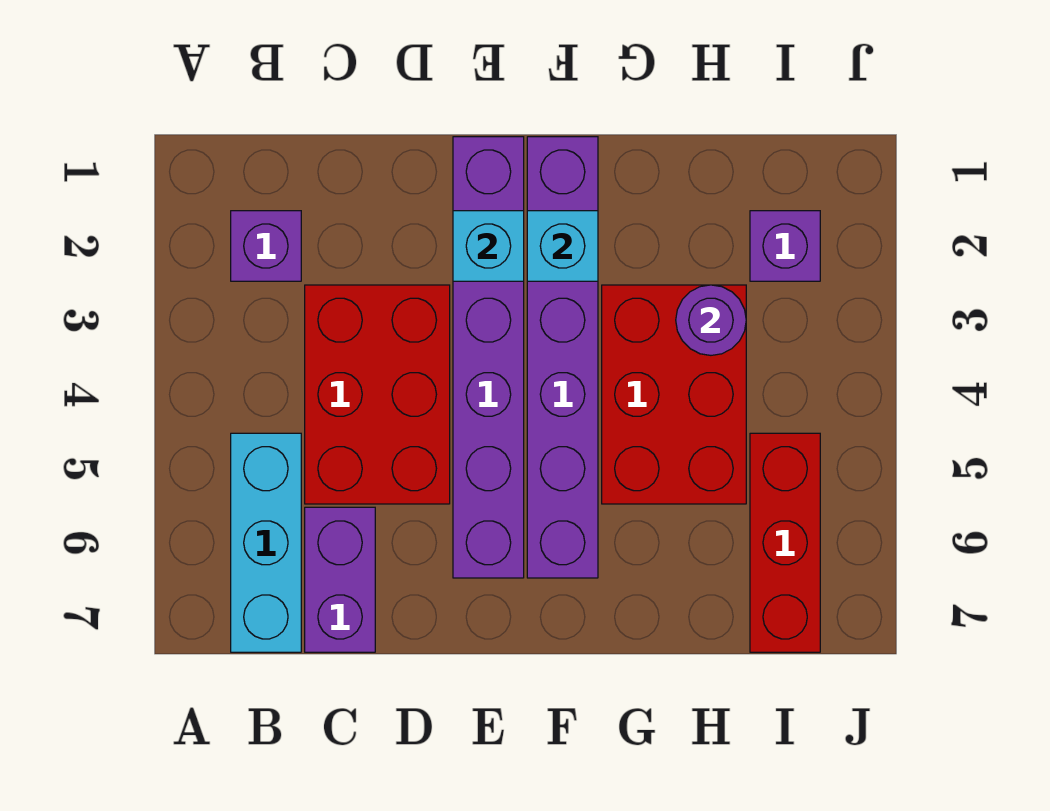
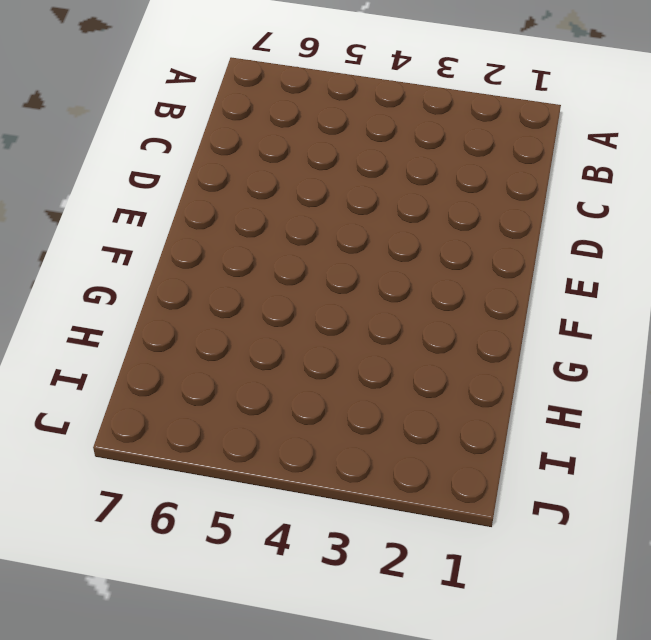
none -> purple brick B2 level 1
none -> cyan brick B5:B7 level 1
none -> red brick C3:D5 level 1

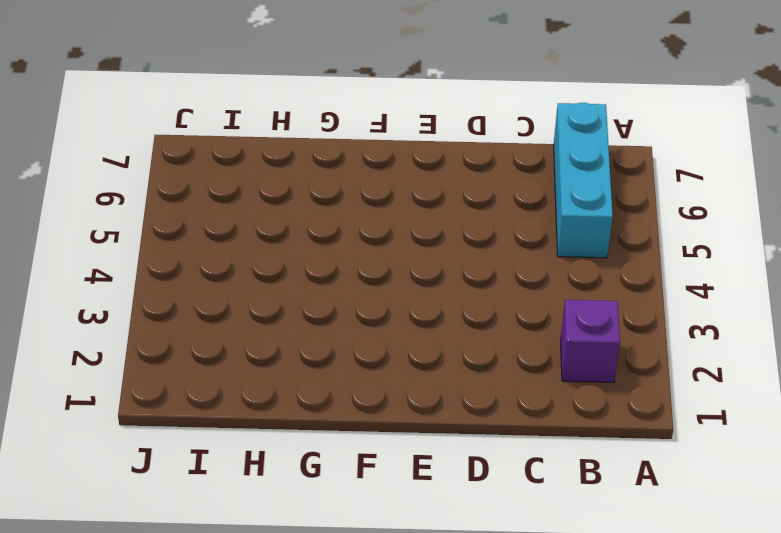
none -> red brick C3:D5 level 1
none -> purple brick C6:C7 level 1
none -> purple brick E1:E6 level 1

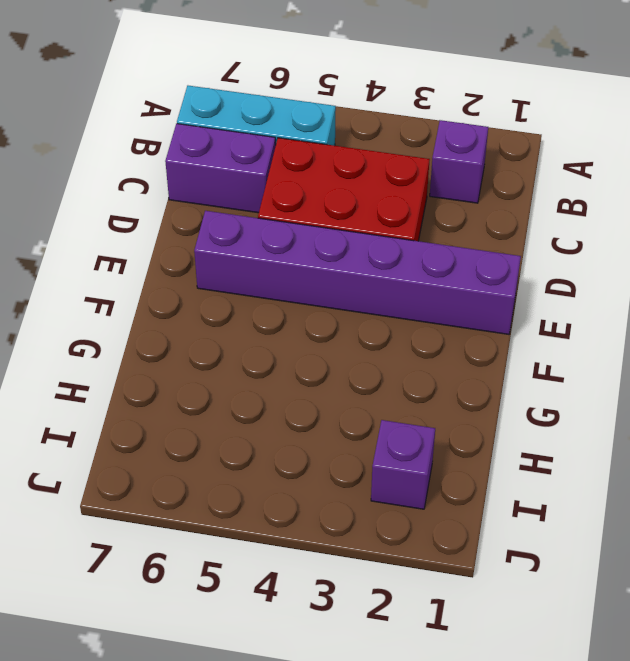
none -> purple brick F1:F6 level 1
none -> red brick G3:H5 level 1
none -> red brick I5:I7 level 1

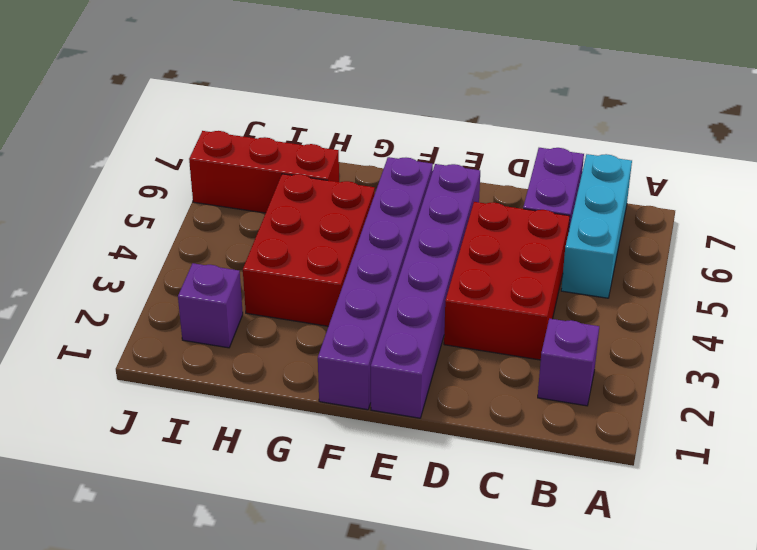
red brick H6:J6 level 1 -> red brick I5:I7 level 1
none -> cyan brick E2 level 2
none -> cyan brick F2 level 2
none -> purple round brick H3 level 2

